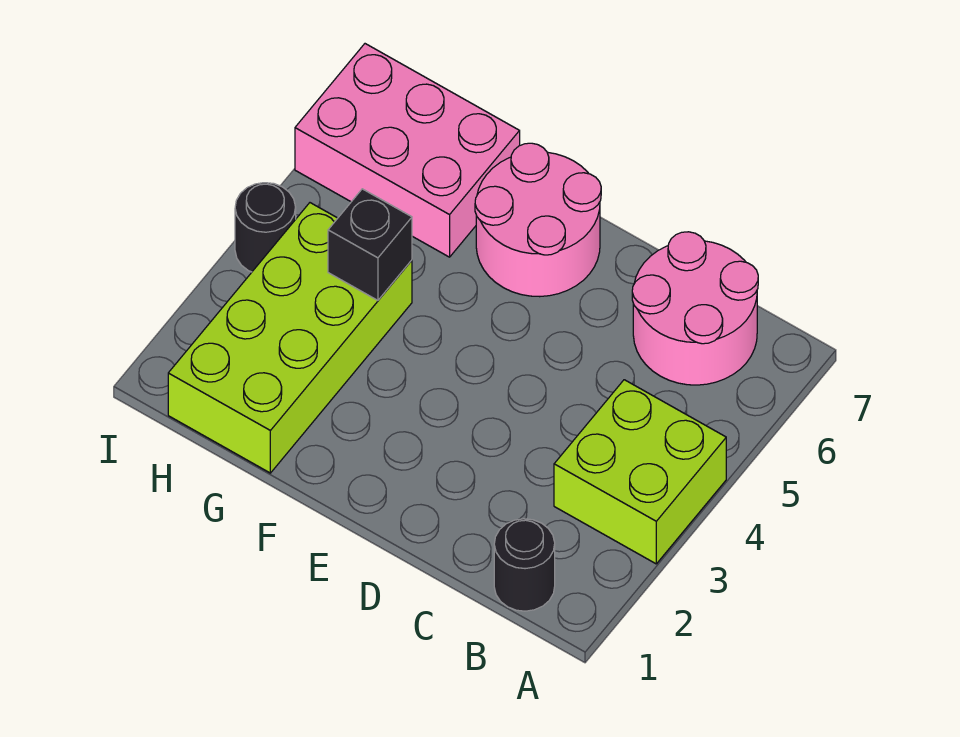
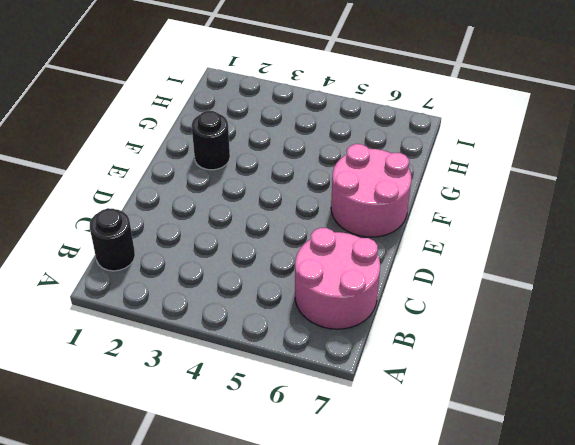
black round brick F2 level 1 -> black round brick I4 level 1
none -> lime brick A3:B4 level 1
none -> lime brick G1:H4 level 1

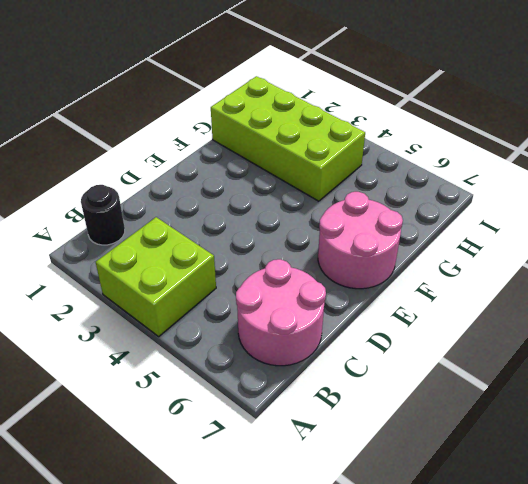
none -> pink brick G6:I7 level 1
none -> black round brick I4 level 1

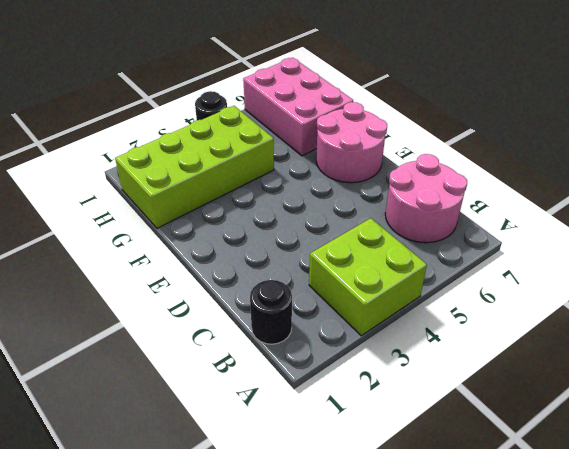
none -> black brick G4 level 2

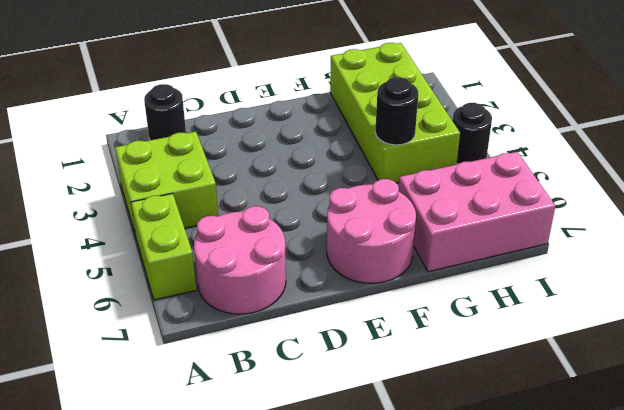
lime brick A5:A6 level 1 -> none
black round brick G4 level 2 -> black brick G4 level 2

